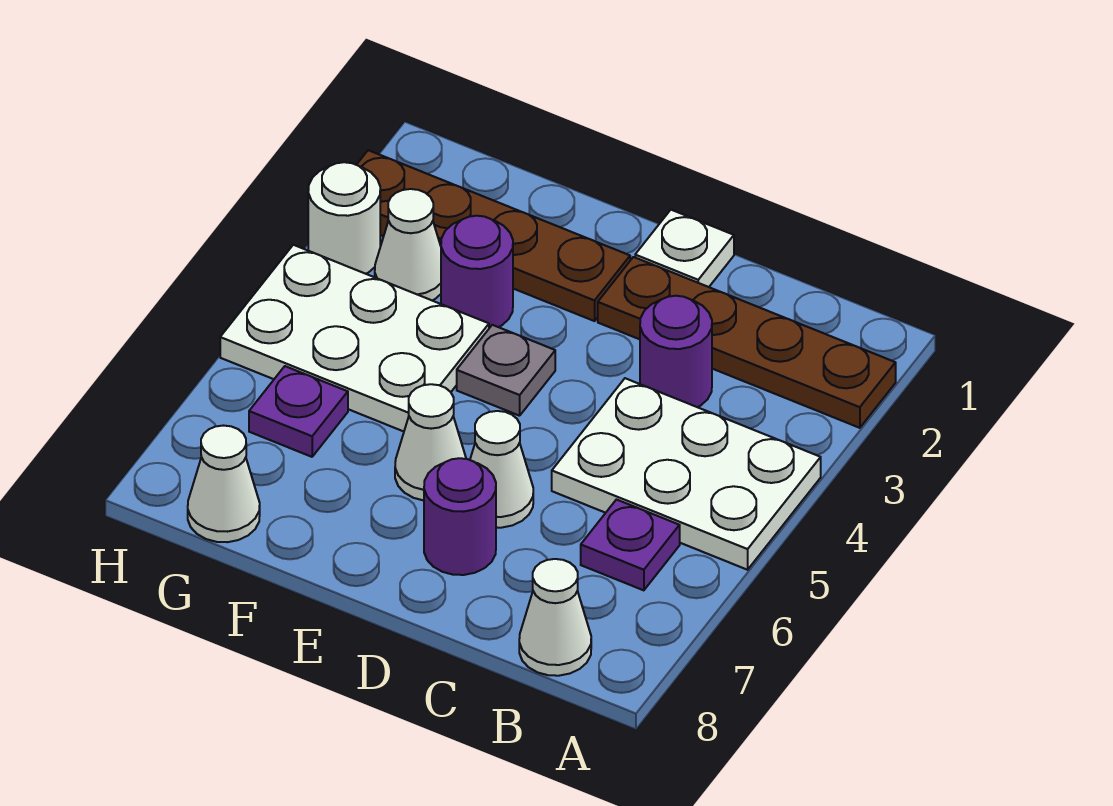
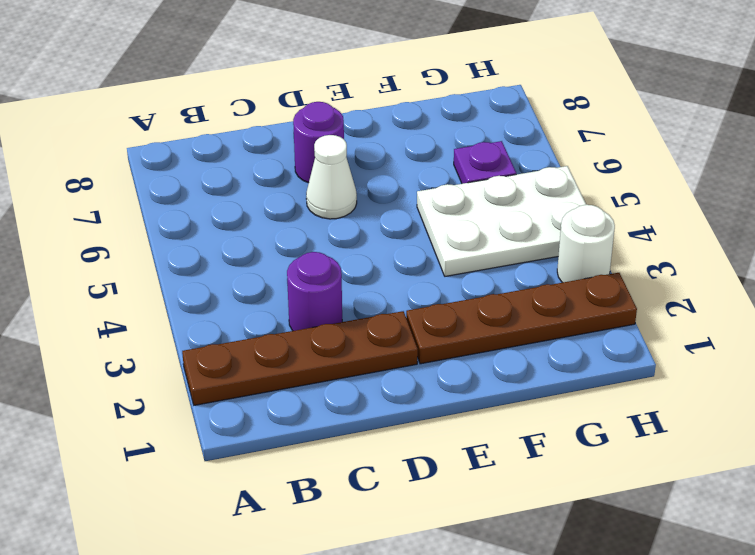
none -> white plate A4:C5 level 1
none -> purple plate B6 level 1
none -> white cone B8 level 1

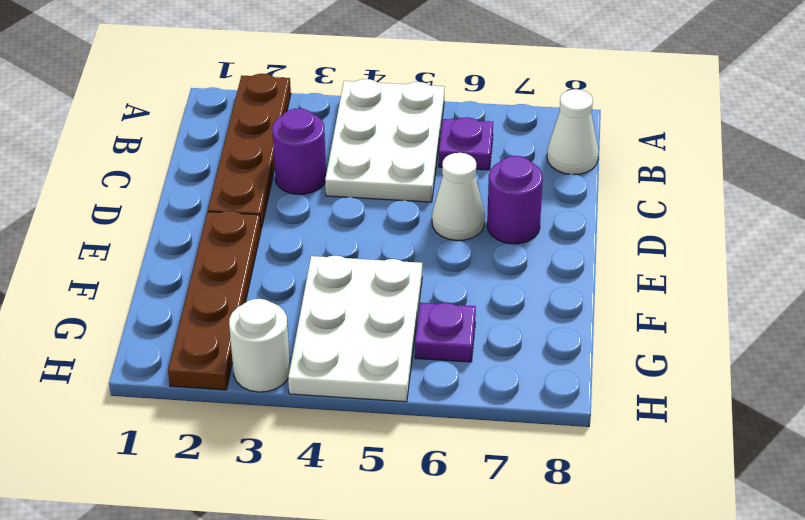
none -> white plate D1 level 1
none -> grey plate E4 level 1
none -> white cone E6 level 1

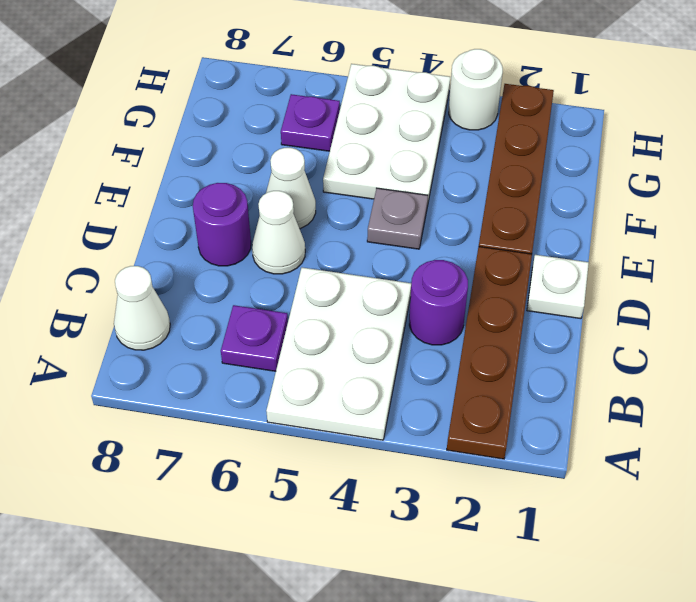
none -> purple round brick F3 level 1
none -> white cone G3 level 1
none -> white cone G8 level 1

